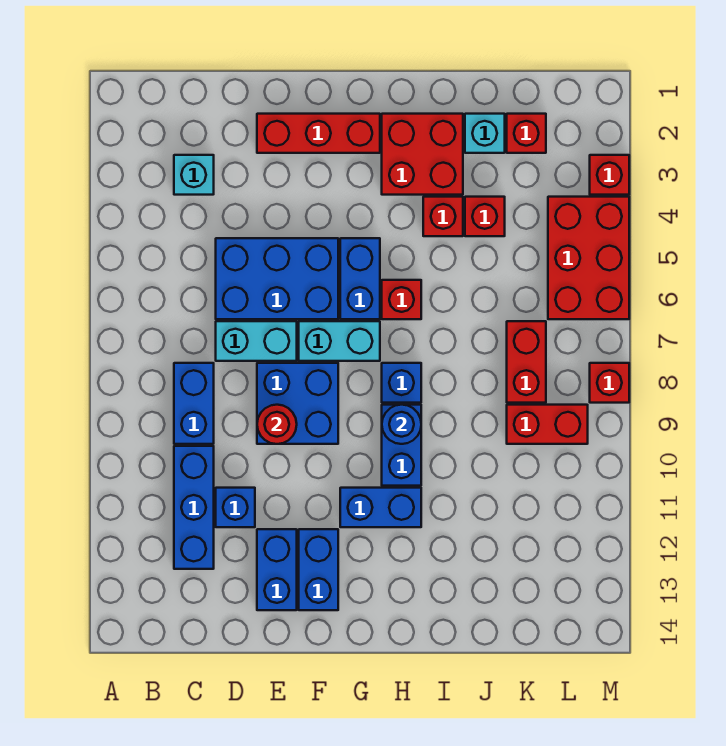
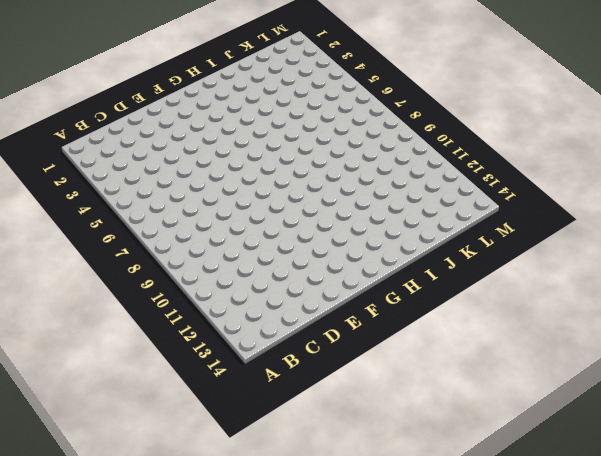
none -> cyan brick C3 level 1
none -> blue brick C8:C9 level 1
none -> blue brick C10:C12 level 1

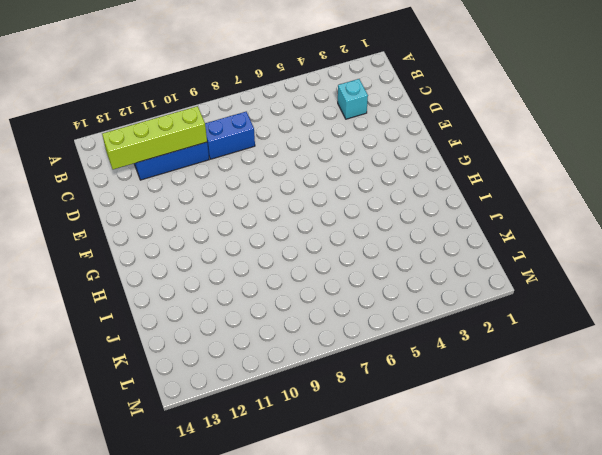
lime brick C10:C13 level 2 -> none
none -> blue brick D5:F6 level 1
none -> cyan brick D7:E7 level 1
none -> blue brick D11 level 1

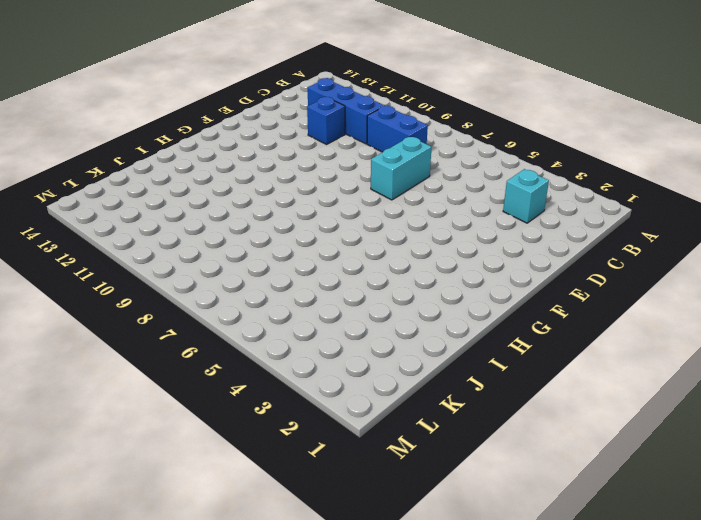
none -> blue brick D5:F6 level 1
none -> red brick E2:G2 level 1
none -> blue brick E8:F9 level 1

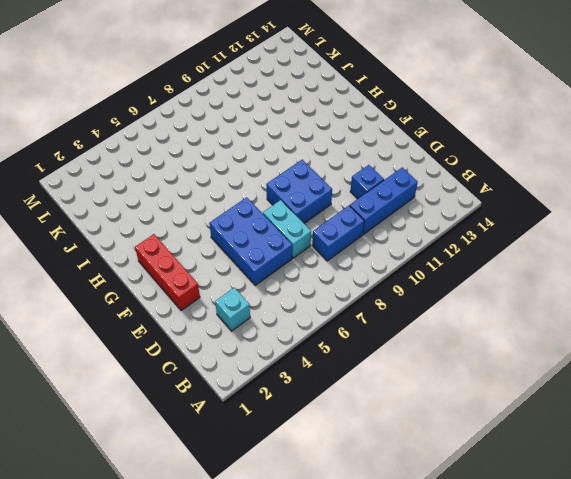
none -> blue brick E12:E13 level 1
none -> cyan brick F7:G7 level 1
none -> blue brick F12:F13 level 1

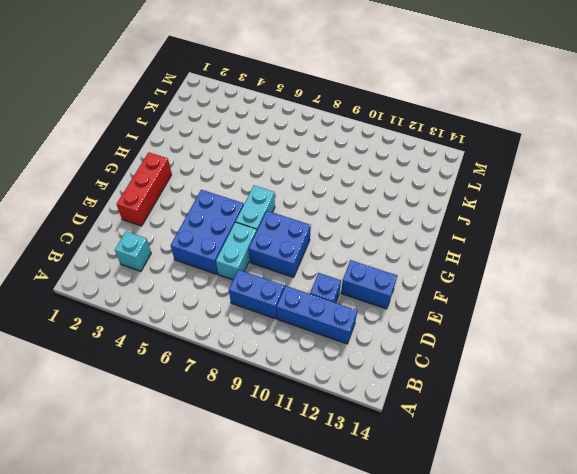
none -> blue brick F12:F13 level 1
none -> blue brick G5:G6 level 1
none -> blue brick G11:H11 level 1

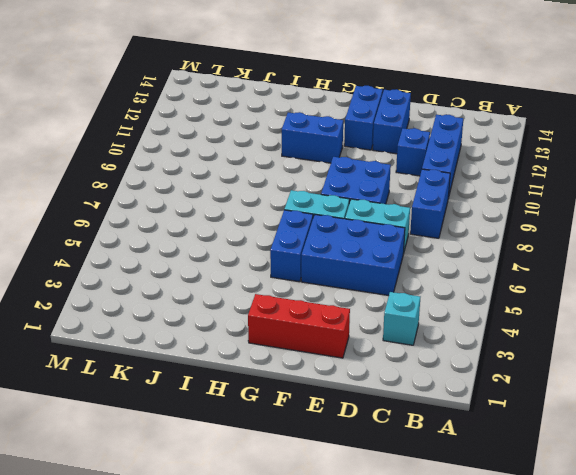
none -> red brick H2:I3 level 1
none -> red brick H6 level 1
none -> blue brick H8 level 1

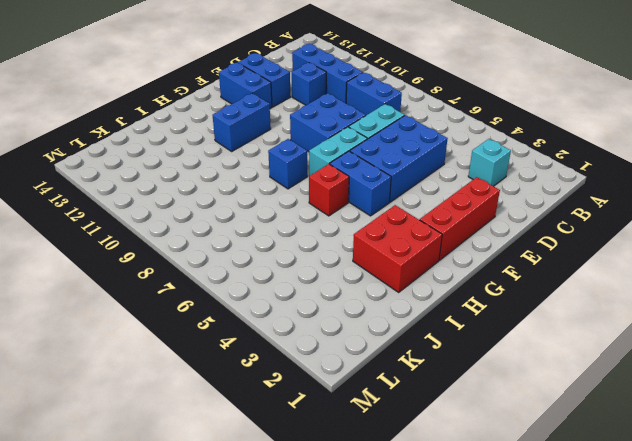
none -> blue brick H9:H10 level 1
none -> red brick I4 level 1
none -> cyan brick J2 level 1

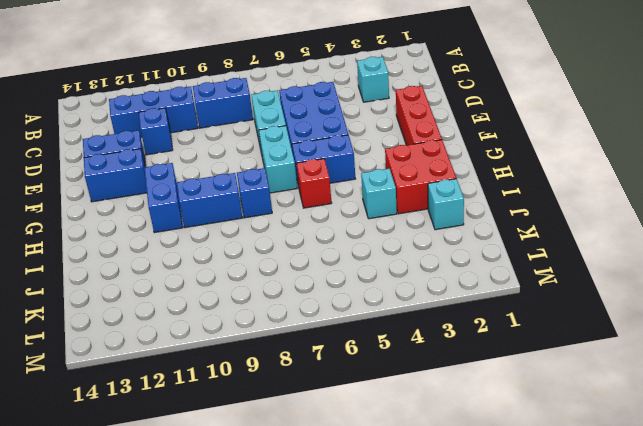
cyan brick I4 level 1 -> red brick I4 level 1
none -> blue brick E8:F9 level 1
none -> red brick J4 level 1
none -> red brick K2 level 1

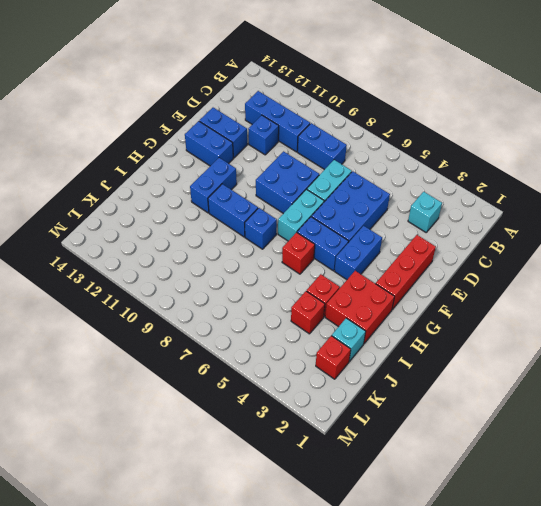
blue brick F4:G4 level 1 -> none
none -> red brick K7:K8 level 1
none -> red brick K9:L9 level 1
none -> red brick L4:M6 level 1

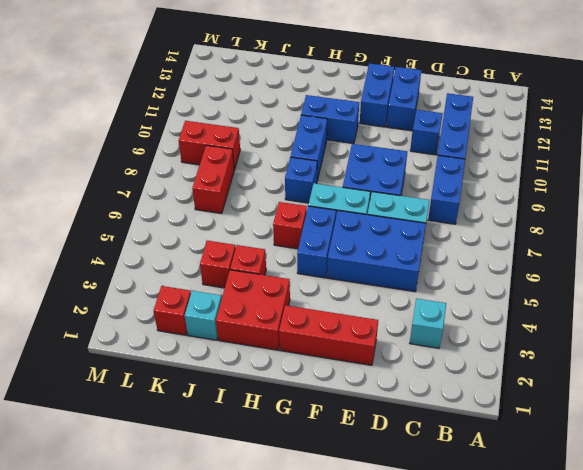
none -> red brick L4:M6 level 1
none -> red brick M3 level 1
none -> red brick M8 level 1

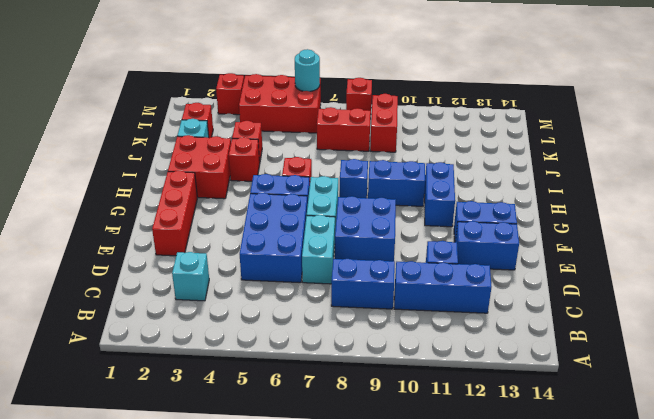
cyan round brick M6 level 2 -> none
none -> red round brick E9 level 2
none -> blue round brick H9 level 2

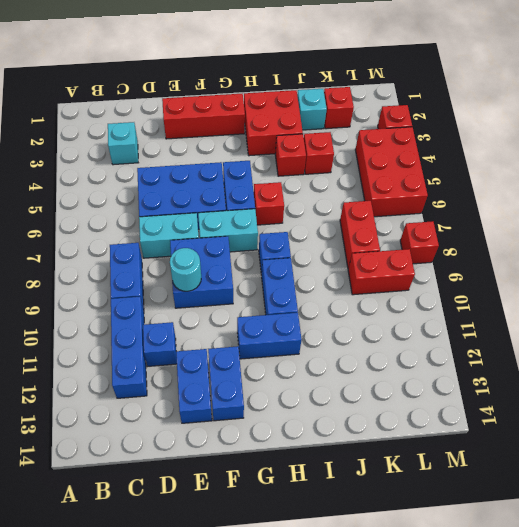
cyan round brick E9 level 2 -> red round brick E9 level 2
none -> blue round brick H9 level 2

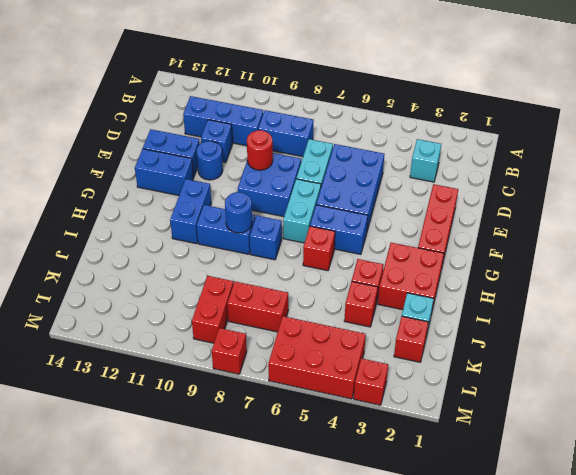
blue round brick E11 level 1 -> none

